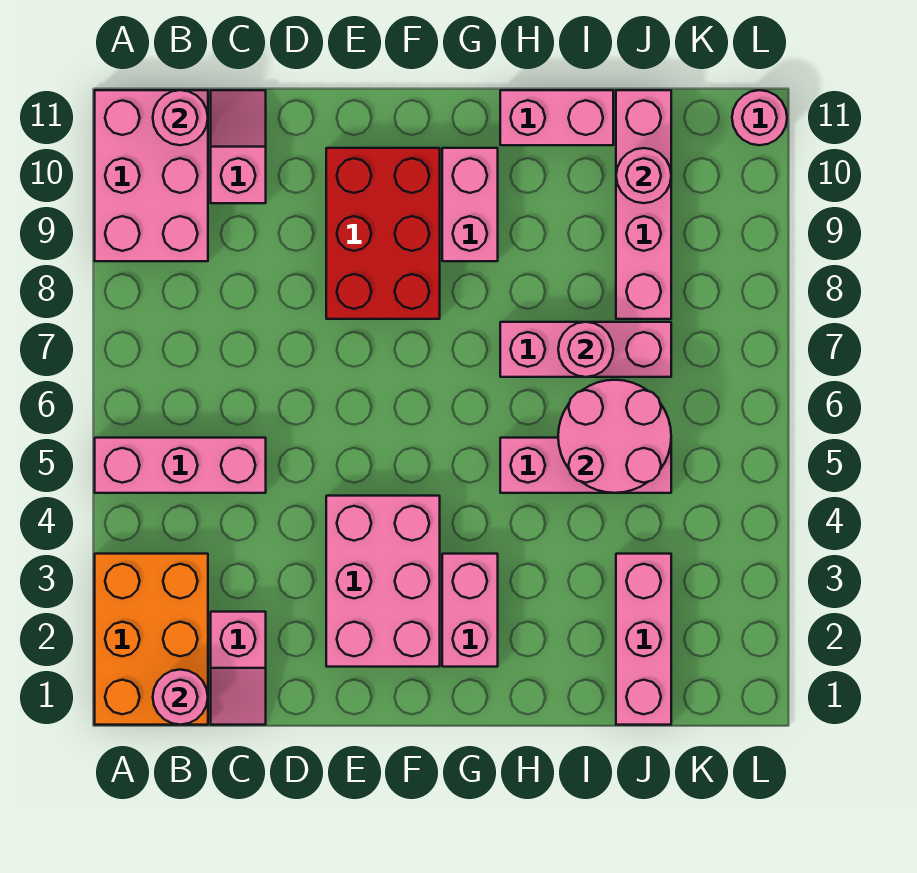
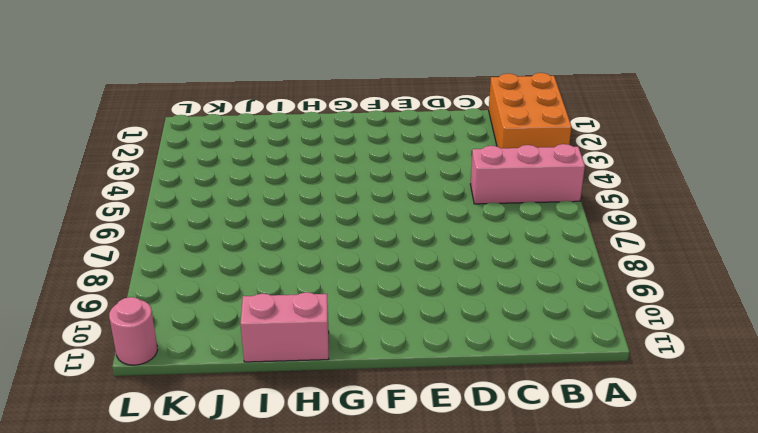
none -> pink brick A9:B11 level 1
none -> pink slope C1:C2 level 1 top 2
none -> pink slope C10:C11 level 1 top 10

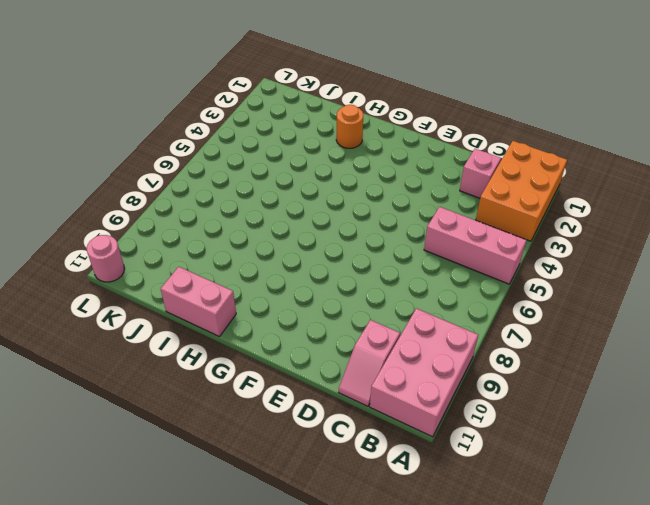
orange round brick H2 level 1 -> none
none -> pink brick E2:F4 level 1
none -> red brick E8:F10 level 1
none -> pink brick G2:G3 level 1

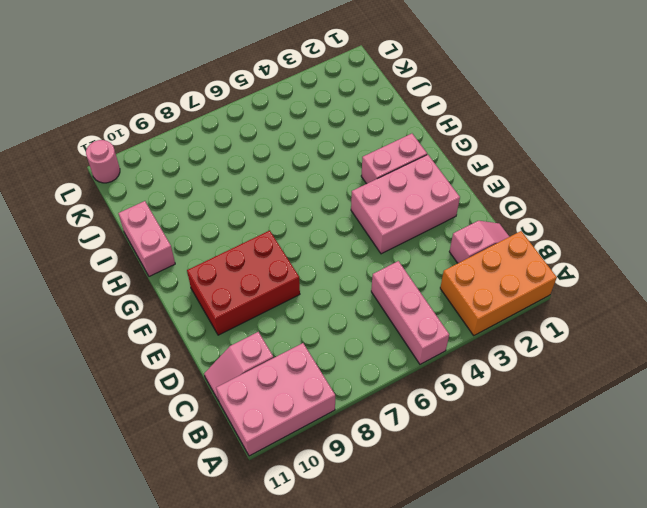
none -> pink brick G9:G10 level 1
none -> pink brick H5:J5 level 1
none -> pink brick H7:J7 level 1

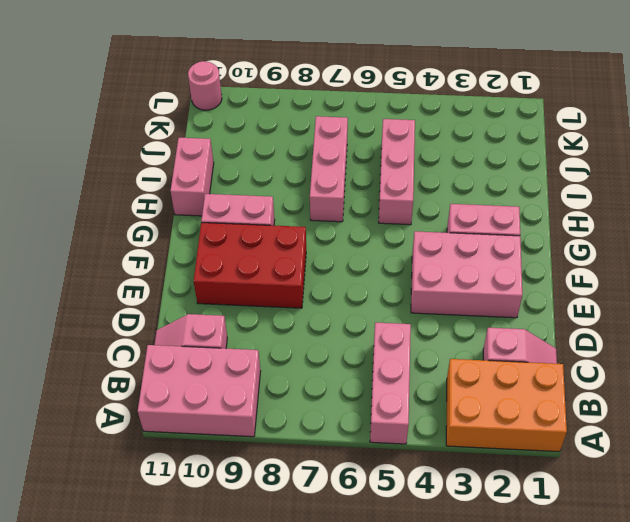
none -> pink brick J1:J3 level 1
none -> pink brick J8:J11 level 1
none -> pink round brick B1 level 2

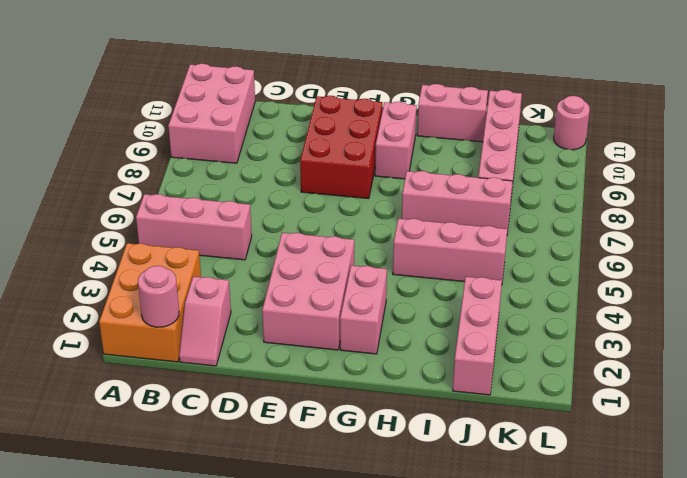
none -> pink slope C10:C11 level 1 top 10
none -> pink round brick B11 level 2
none -> pink round brick I5:J6 level 2

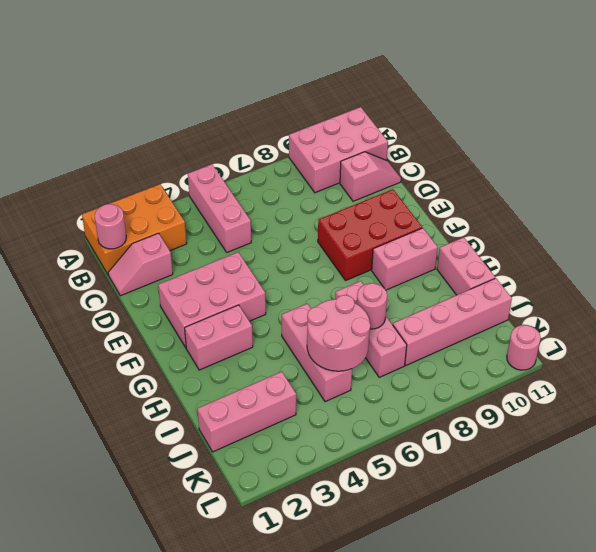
none -> pink round brick B11 level 2
none -> pink round brick J10 level 2

